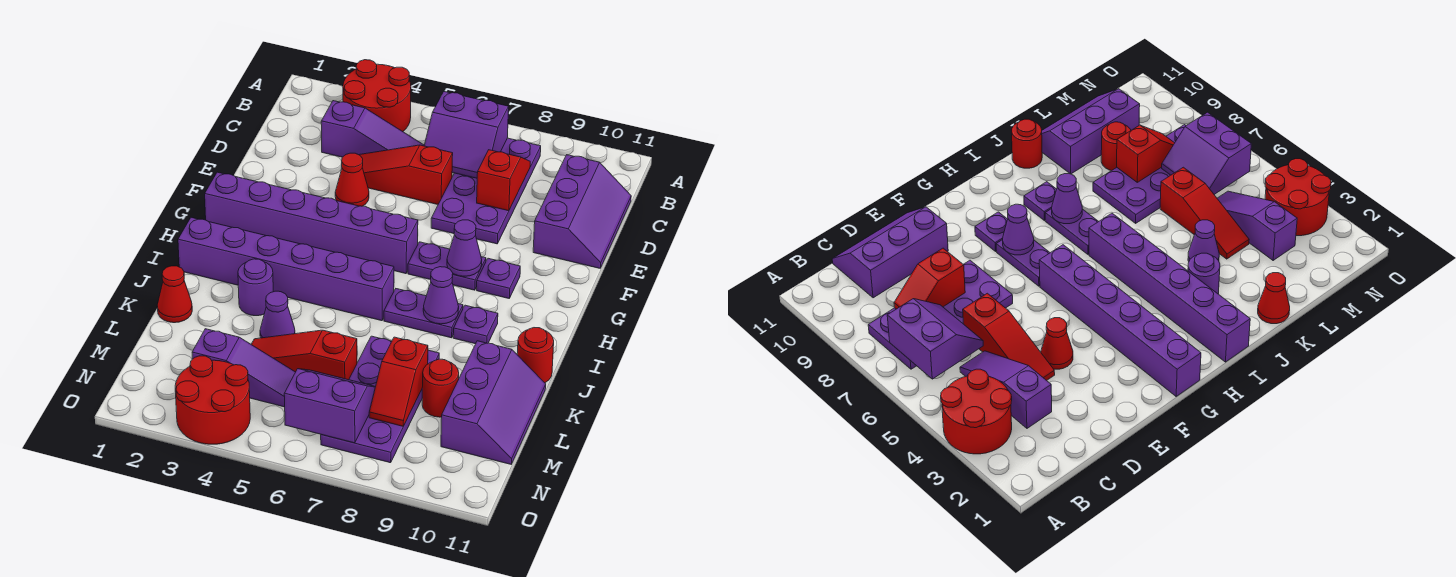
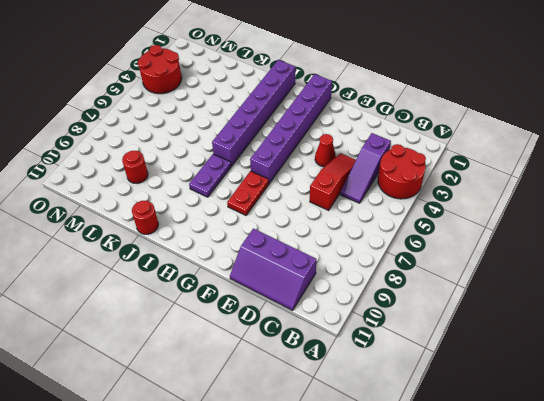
red plate G7:G8 level 1 -> purple plate G7:G8 level 1
none -> purple plate B7:E8 level 1
none -> purple plate G9 level 1
none -> purple plate I9 level 1

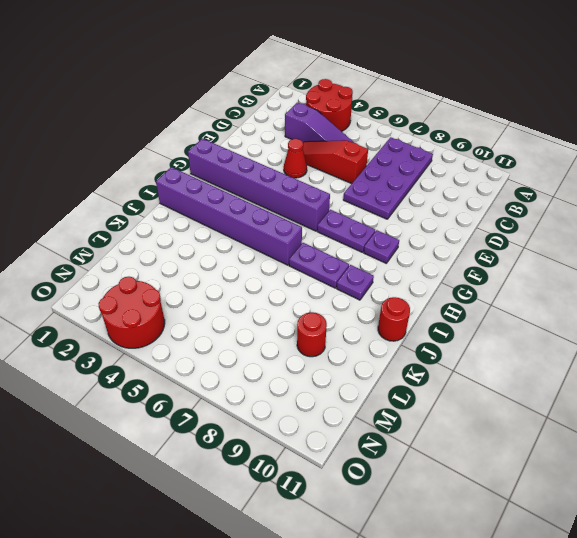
none -> purple slope C10:E11 level 1 top 10
none -> purple round brick J3 level 1
none -> red cone K1 level 1

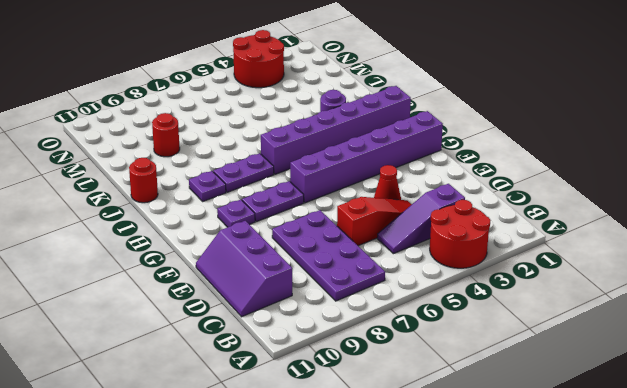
none -> red cone K1 level 1
none -> purple cone K4 level 1
none -> purple plate K7:N8 level 1

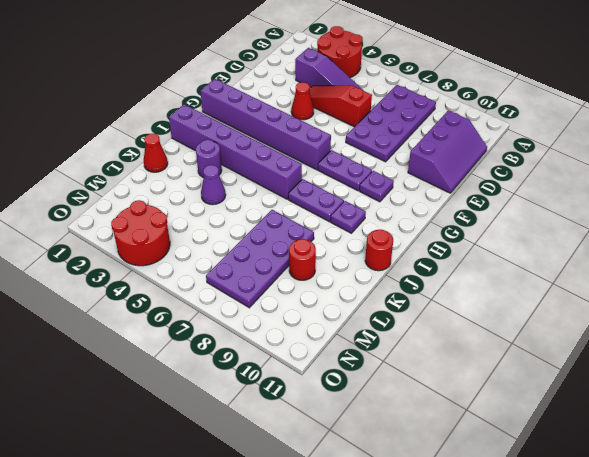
none -> purple slope K10:M11 level 1 top 10
none -> red slope L4:L6 level 1 top 6
none -> purple slope M3:M5 level 1 top 3

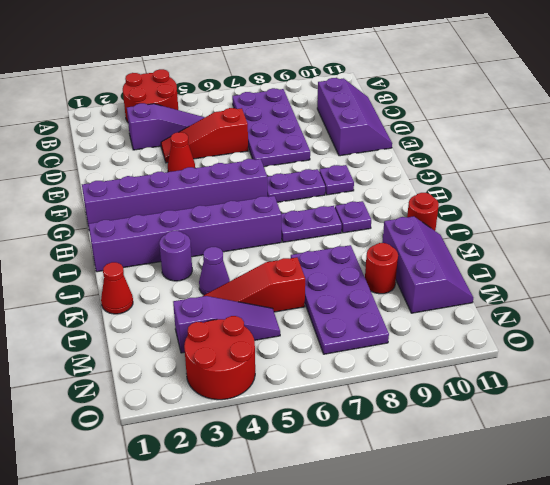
none -> purple slope B6:C7 level 2 top B
none -> red slope C8:D8 level 2 top D
none -> purple cone G8 level 2

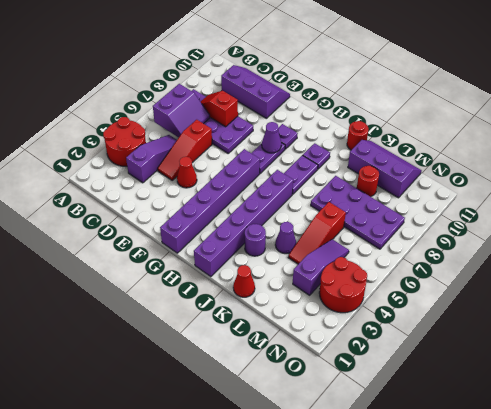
none -> purple cone I8 level 2
none -> red slope L8:M8 level 2 top L
none -> purple slope M6:N7 level 2 top N

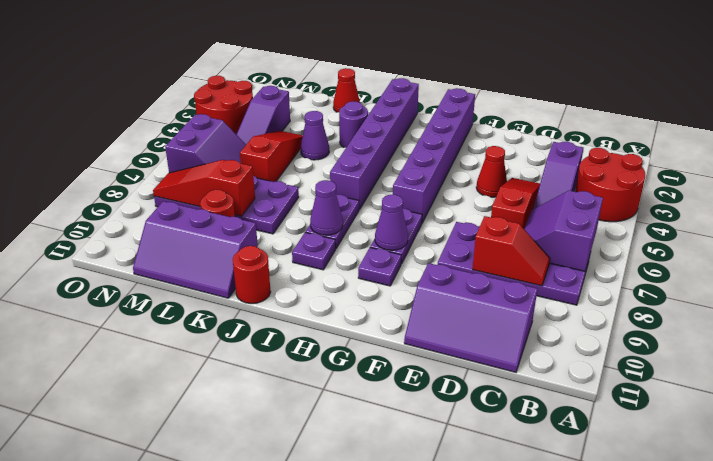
red slope L8:N8 level 2 top L -> red slope L8:M8 level 2 top L

